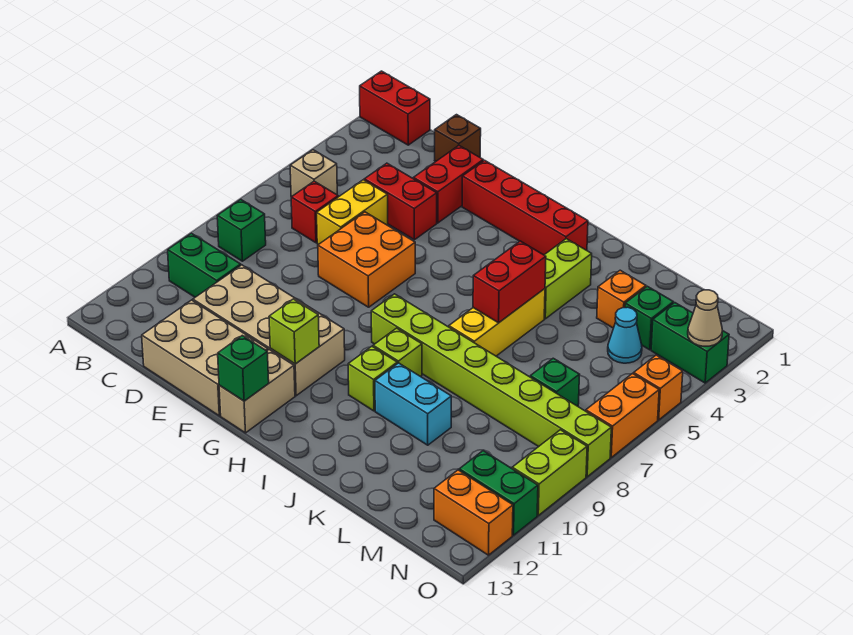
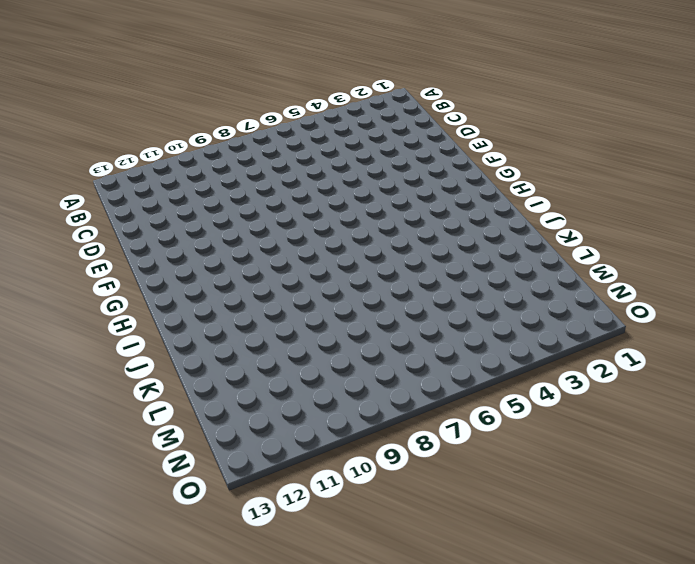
none -> red brick A1:B1 level 1
none -> tan brick B5 level 1
none -> green brick B8 level 1
none -> green brick B10:C10 level 1

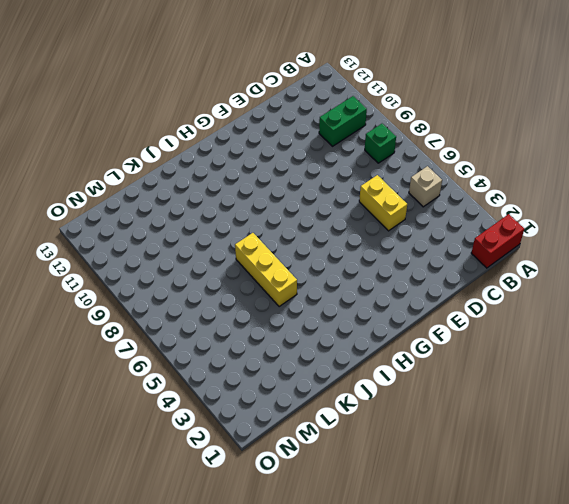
none -> red brick C6 level 1
none -> brown brick D1 level 1
none -> red brick D4:E4 level 1
none -> tan brick D10:G11 level 1

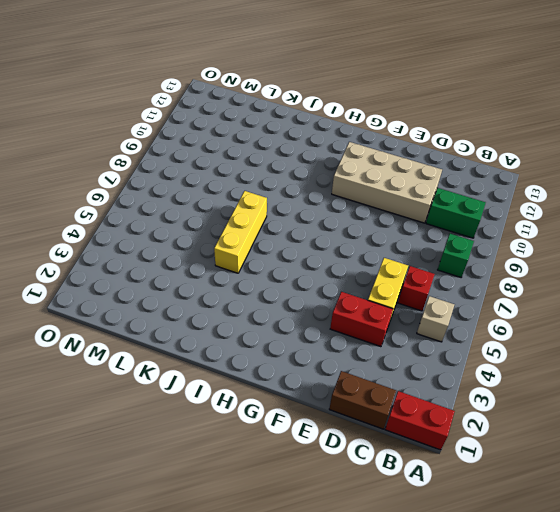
brown brick C1:D1 level 1 -> brown brick D1 level 1
none -> tan brick D12:F13 level 1
none -> red brick E2:E3 level 1
none -> orange brick E6:F7 level 1
none -> red brick F2:I2 level 1

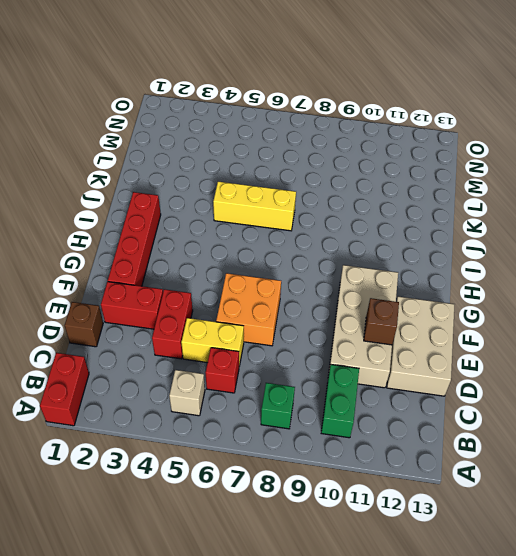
brown brick E11 level 2 -> none
none -> tan brick G12:G13 level 1
none -> lime brick H8:O8 level 1
none -> lime brick I9 level 1
none -> lime brick I10 level 1

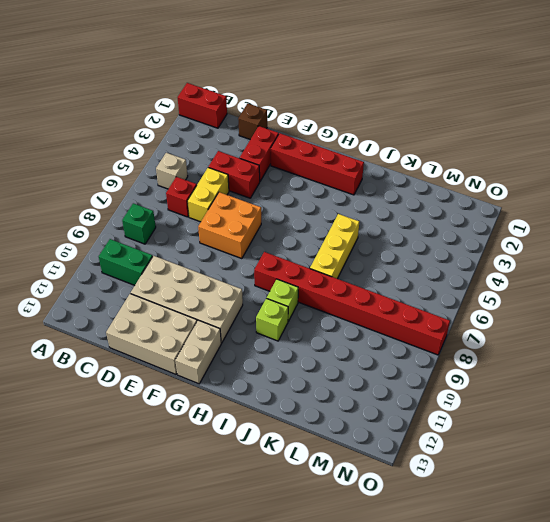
red brick H8:O8 level 1 -> lime brick H8:O8 level 1
none -> lime brick J3:J4 level 1
none -> cyan brick J10:K10 level 1
none -> orange brick L3 level 1
none -> green brick M3 level 1

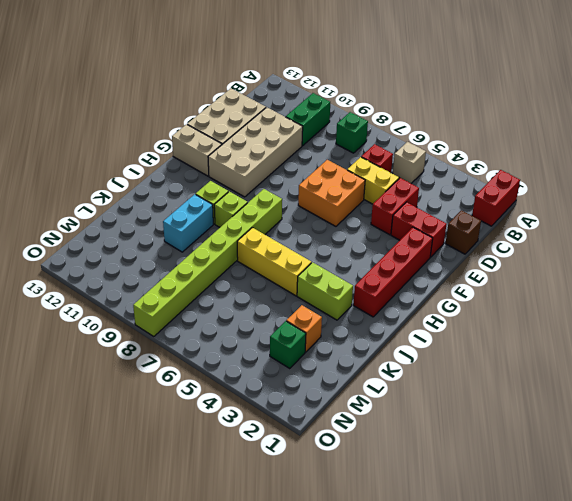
none -> cyan cone M4 level 1
none -> green brick M7 level 1
none -> green brick N3:O3 level 1
none -> green brick N11:O11 level 1

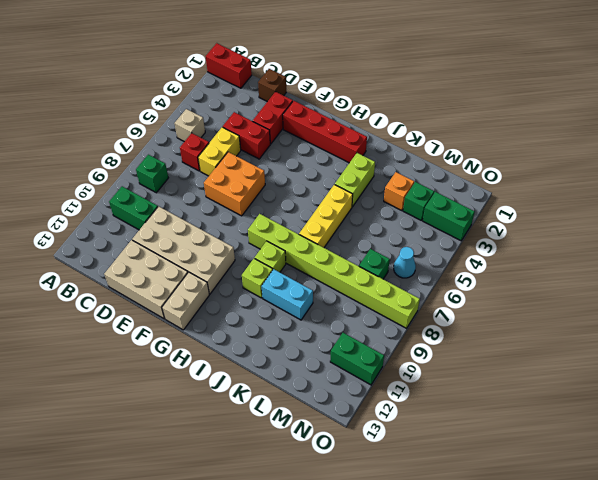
cyan cone N6 level 1 -> cyan cone M4 level 1
none -> orange brick N12:O12 level 1
none -> orange brick O5 level 1
none -> orange brick O6:O7 level 1
none -> lime brick O9:O10 level 1

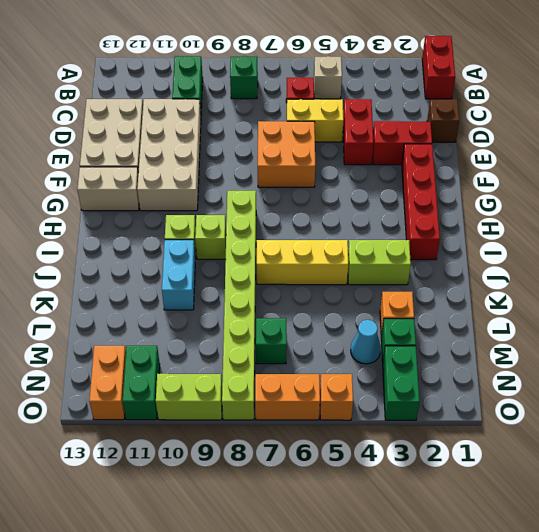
none -> lime brick G11 level 2
none -> green brick G13 level 2
none -> red brick J5:J6 level 2
none -> tan cone O3 level 2

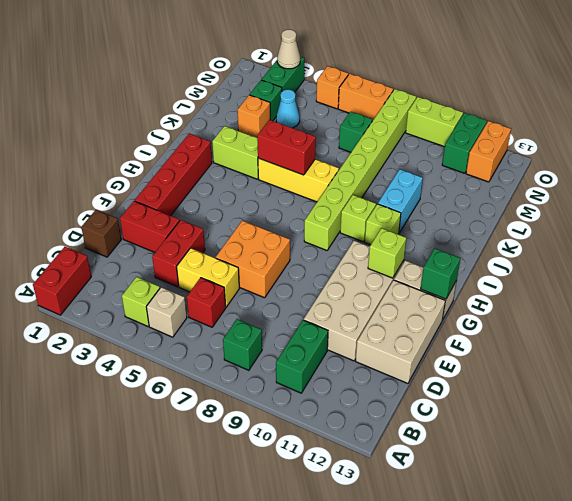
lime brick B4 level 1 -> none

